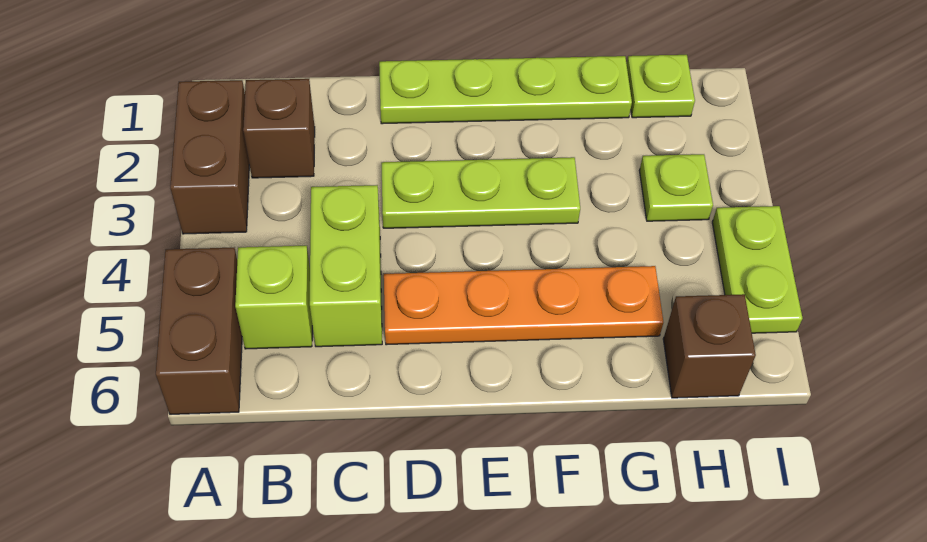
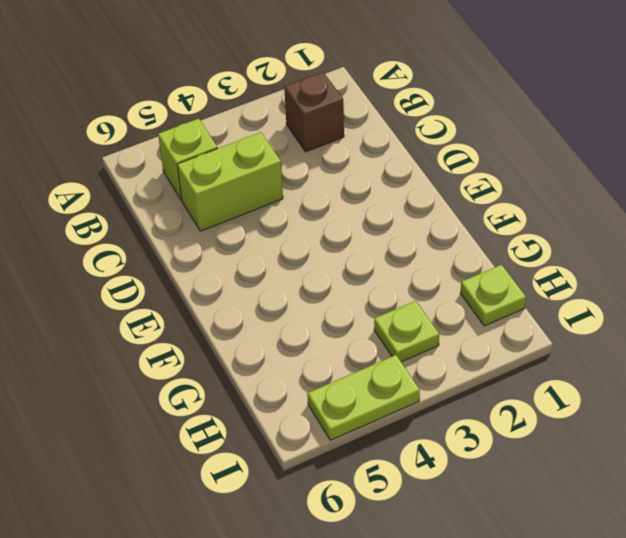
none -> brown brick A2:A3 level 1
none -> brown brick A5:A6 level 1
none -> lime plate D1:G1 level 1

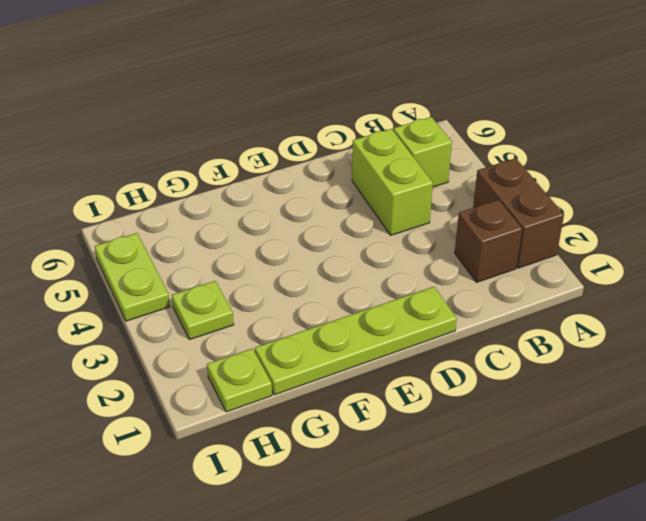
none -> brown brick A5:A6 level 1
none -> lime plate D3:F3 level 1
none -> orange plate D5:G5 level 1

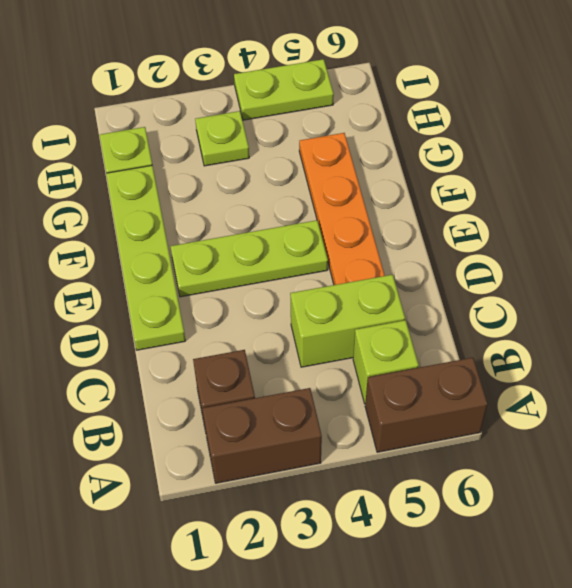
lime plate E2:E4 level 1 -> lime plate D3:F3 level 1
none -> brown brick H6 level 1

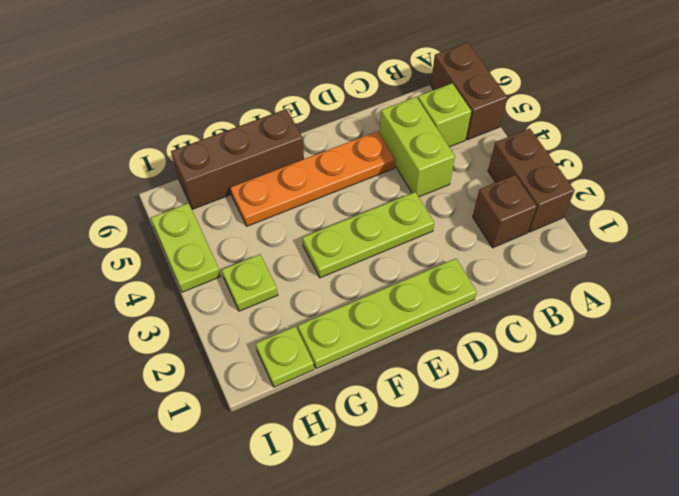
brown brick F6:H6 level 1 -> brown brick H6 level 1

